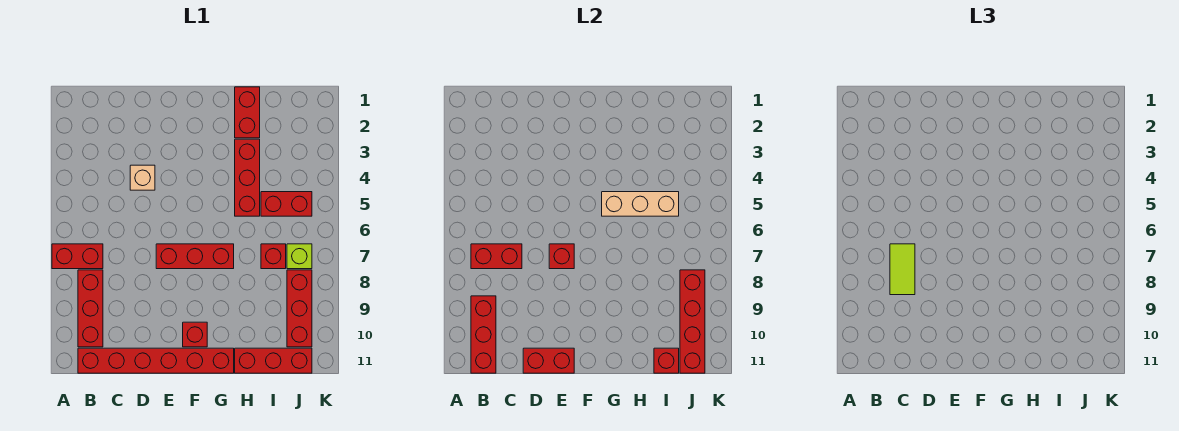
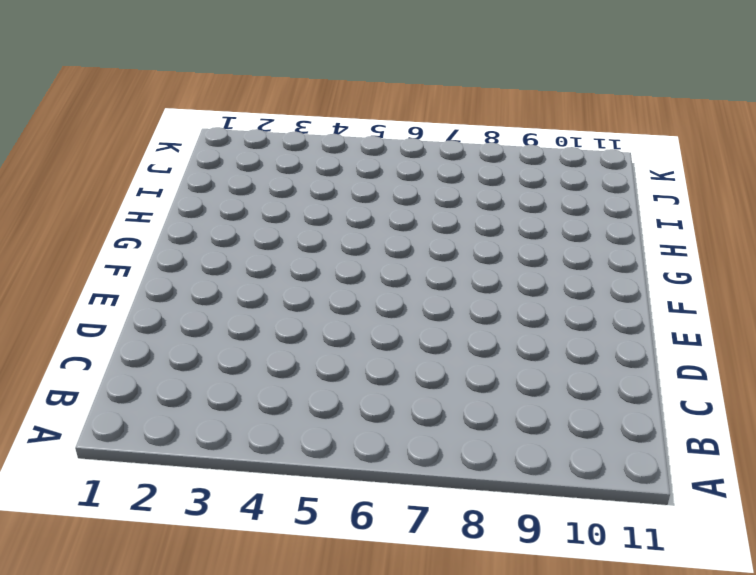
none -> red brick A7:B7 level 1
none -> red brick B8:B10 level 1
none -> red brick B11:G11 level 1

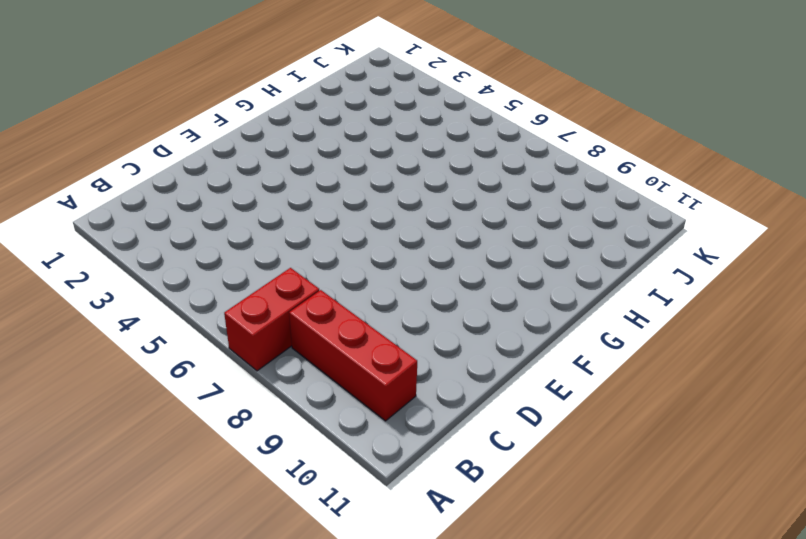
none -> red brick B11:G11 level 1
none -> tan brick D4 level 1
none -> red brick E7:G7 level 1

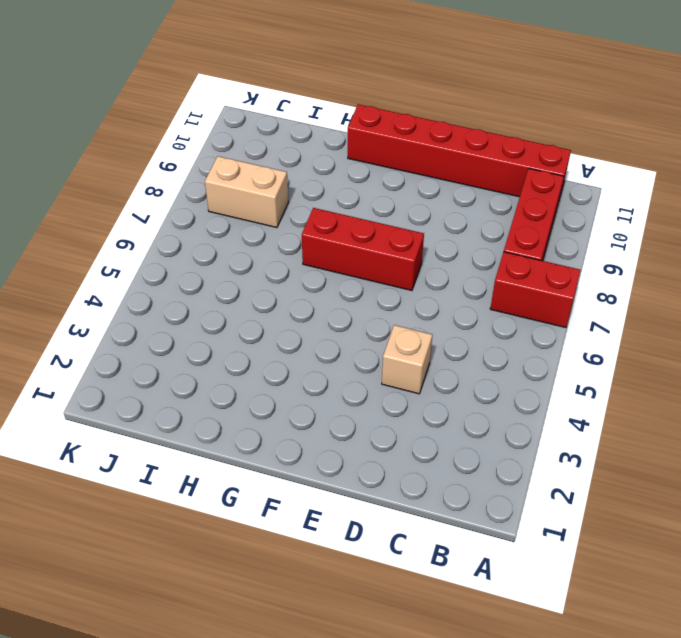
tan brick I8:J8 level 1 -> red brick J8:J10 level 1
none -> red brick F10 level 1
none -> red brick H1:H2 level 1
none -> red brick H3:H5 level 1

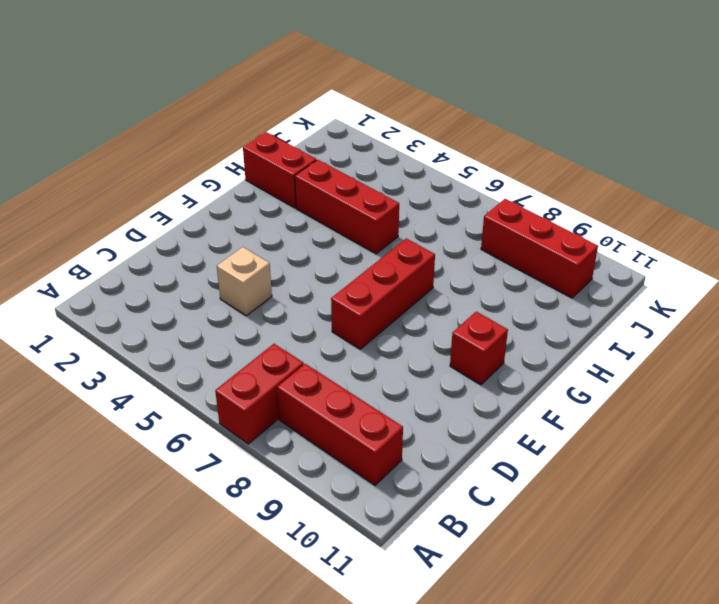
none -> red brick B11:G11 level 1
none -> red brick H11:J11 level 1
none -> red brick I5:J5 level 1

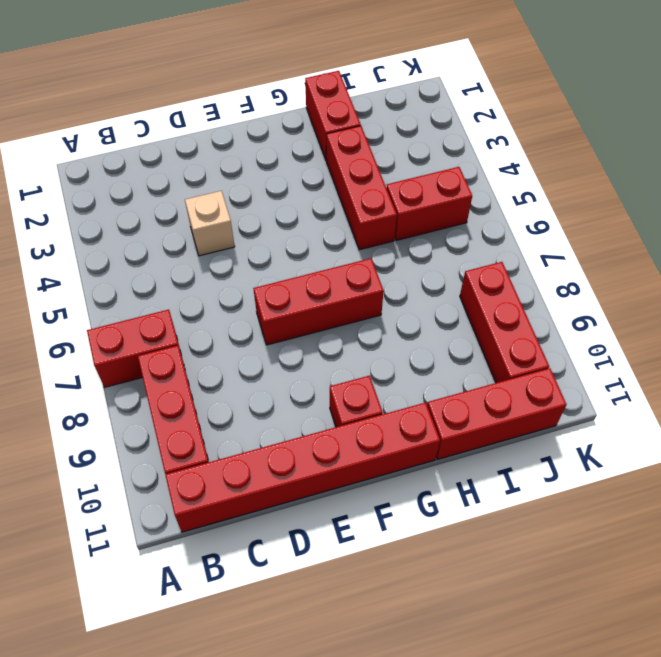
none -> red brick I7 level 1
none -> lime brick J7 level 1
none -> red brick B7:C7 level 2

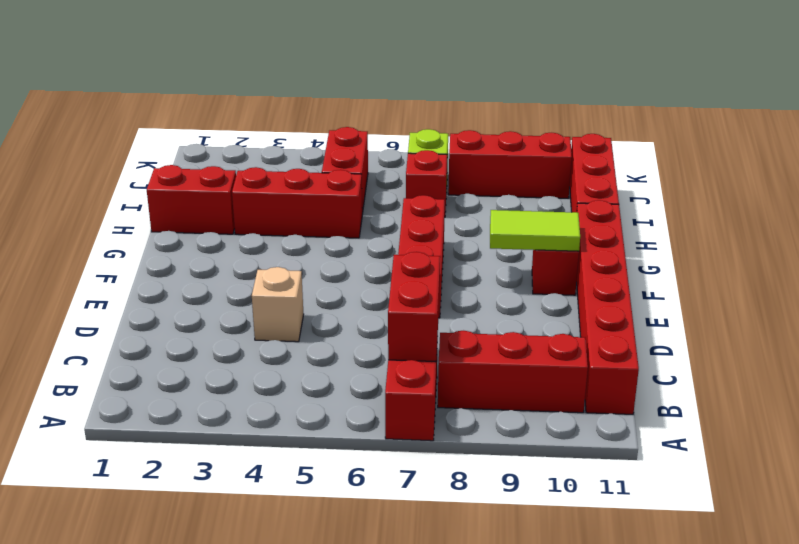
lime tile F9:F10 level 2 -> lime tile C7:C8 level 3
none -> red brick B9:B11 level 2
none -> red brick D11:E11 level 2
none -> red brick E7 level 2

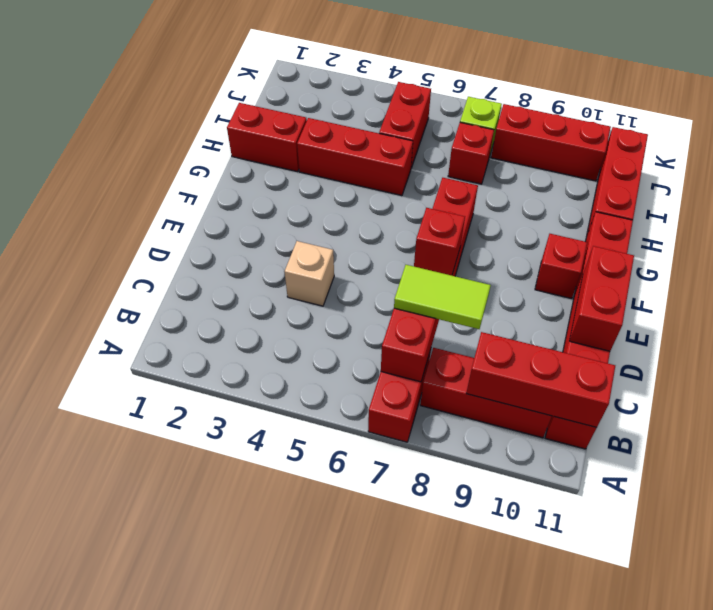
none -> tan brick G5:I5 level 2
none -> red brick I11 level 2
none -> red brick J8:J11 level 2

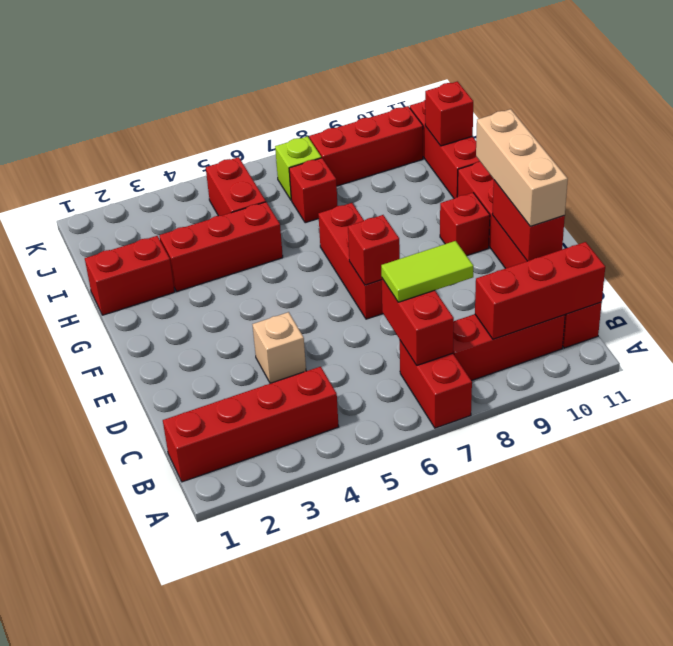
red brick B1:B4 level 1 -> red brick J8:J11 level 2
tan brick D11:F11 level 3 -> tan brick G5:I5 level 2

